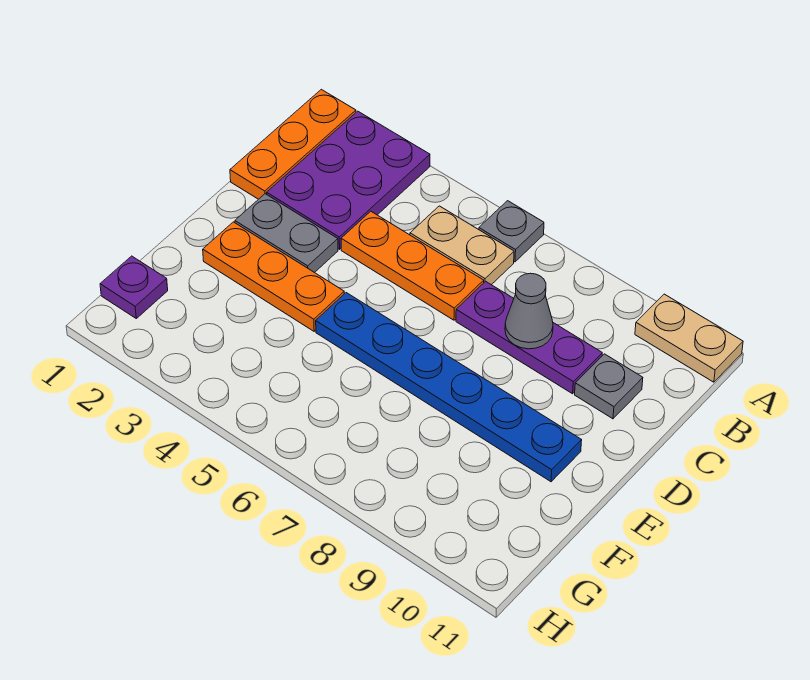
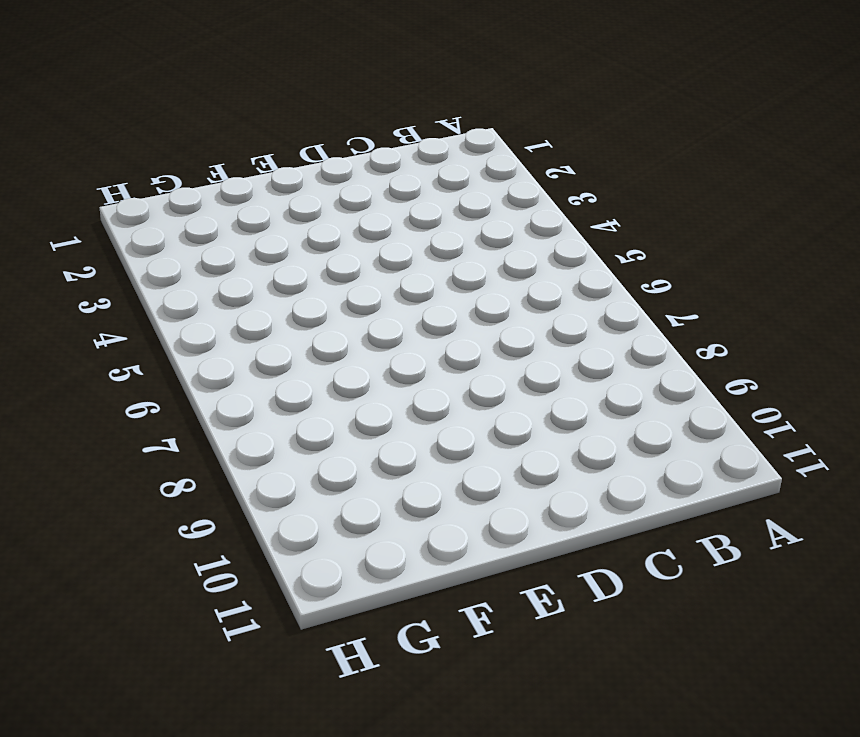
none -> orange plate A1:C1 level 1
none -> purple plate A2:C3 level 1
none -> grey plate A6 level 1

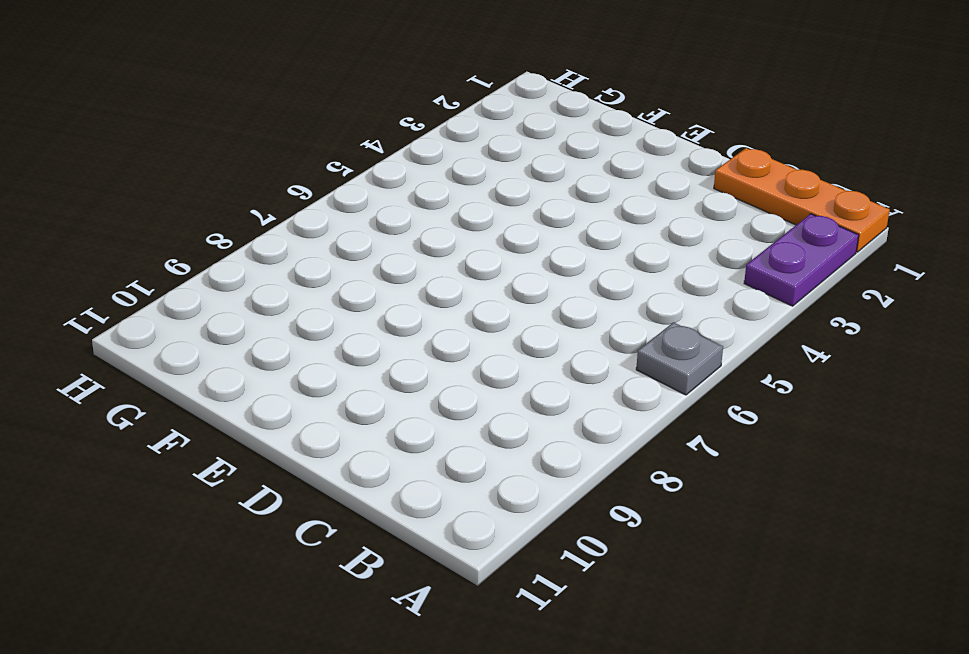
purple plate A2:A3 level 1 -> purple plate A2:C3 level 1
none -> tan plate A10:A11 level 1
none -> tan plate B5:B6 level 1
none -> orange plate C4:C6 level 1

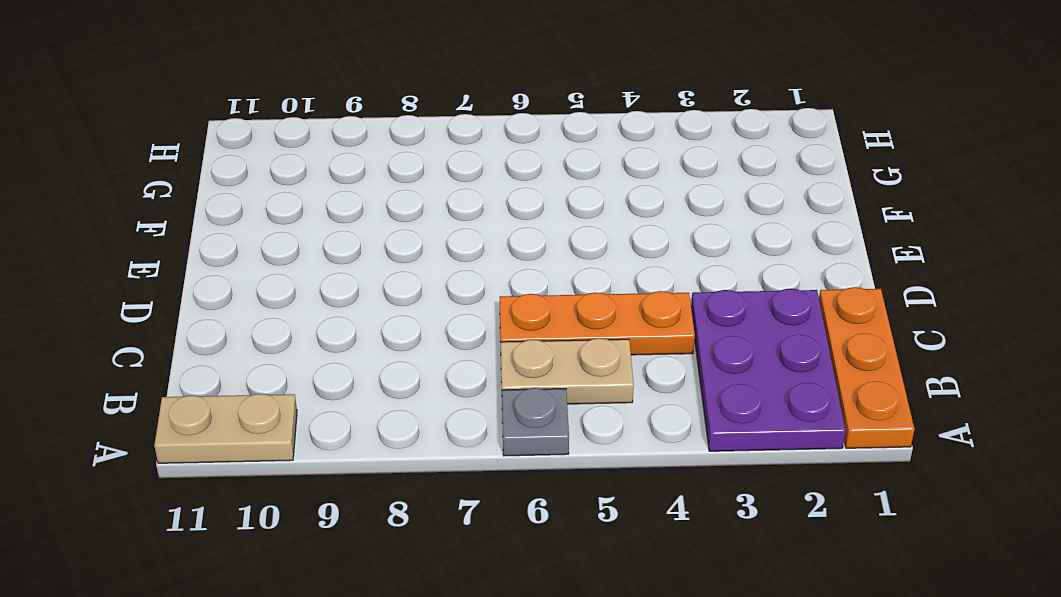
none -> purple plate C7:C9 level 1
none -> grey plate C10 level 1
none -> grey plate D2:D3 level 1

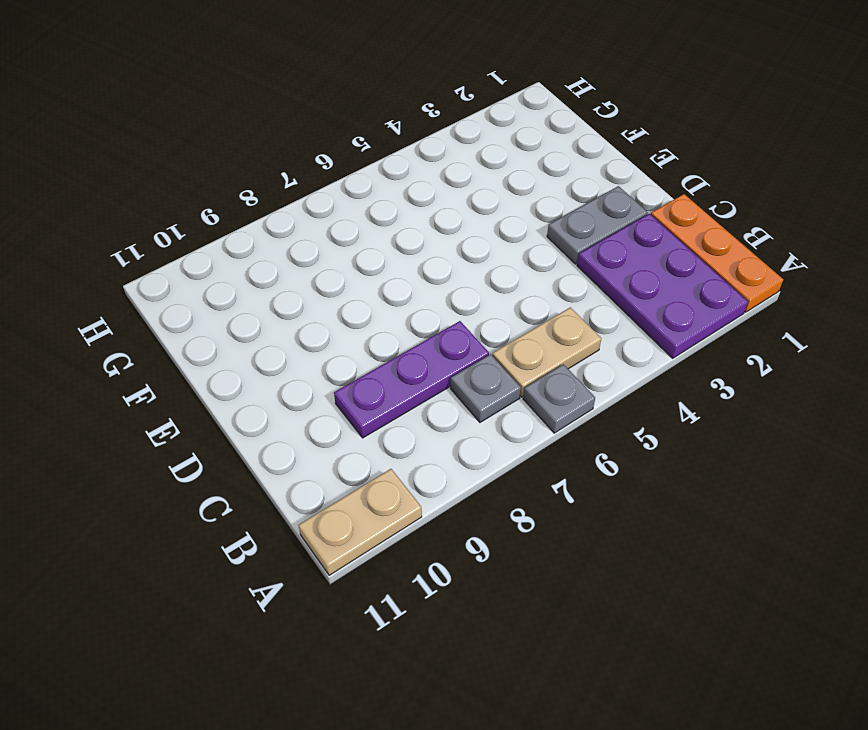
grey plate B7 level 1 -> grey plate C10 level 1
none -> orange plate C4:C6 level 1
none -> orange plate E2:E4 level 1
none -> blue plate E5:E10 level 1

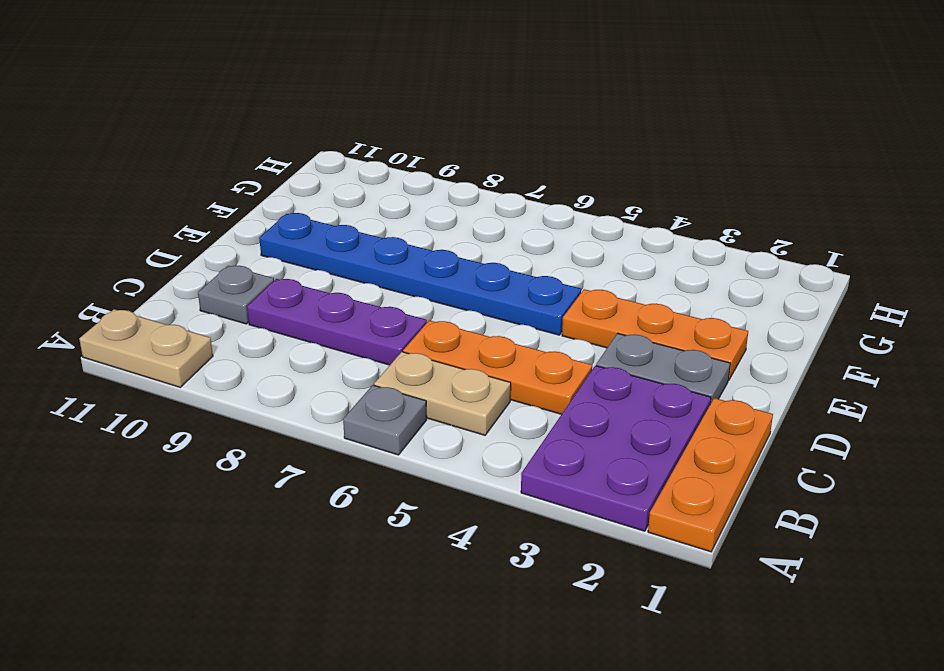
none -> purple plate G1 level 1
none -> grey cone C8 level 2

